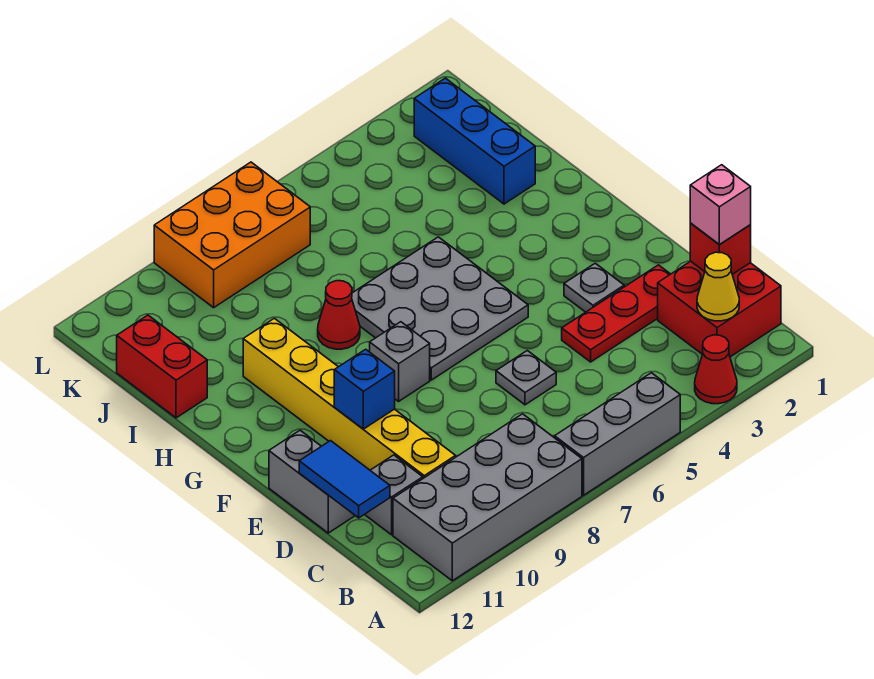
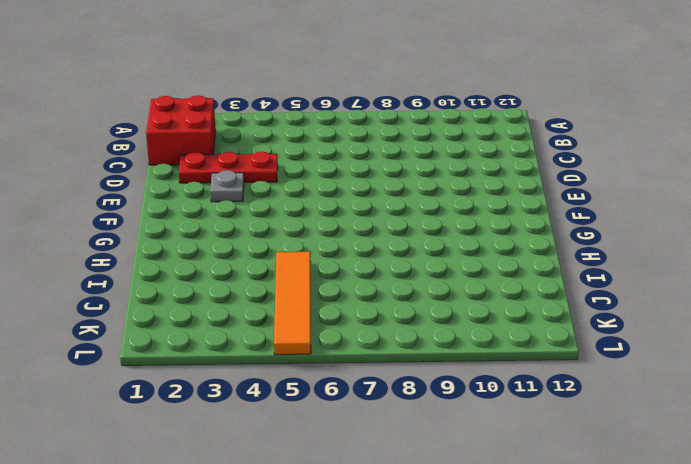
orange tile I5:L5 level 1 -> none
none -> red cone A3 level 1
none -> grey brick A5:A7 level 1
none -> grey brick A8:B11 level 1

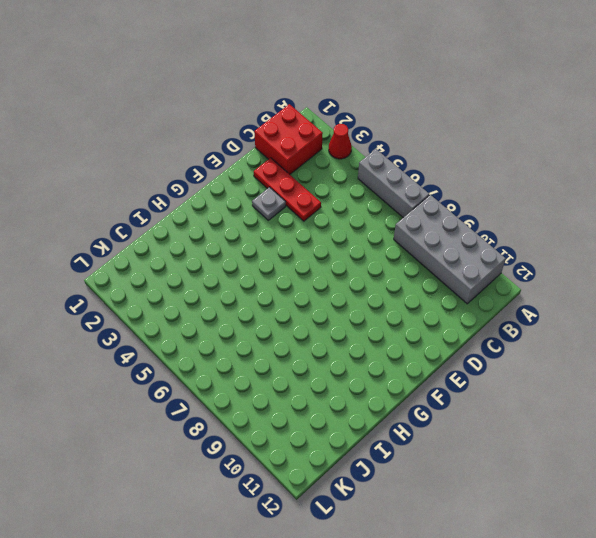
none -> yellow brick C10:H10 level 1
none -> grey brick C11 level 1
none -> grey plate D6 level 1

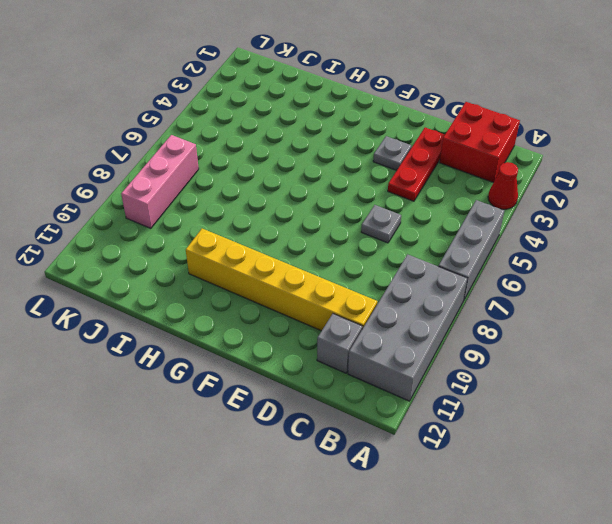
pink brick K7:K9 level 1 -> orange brick K7:L9 level 1
none -> grey brick D12:E12 level 1
none -> grey plate F5:H7 level 1
none -> grey brick F8 level 1

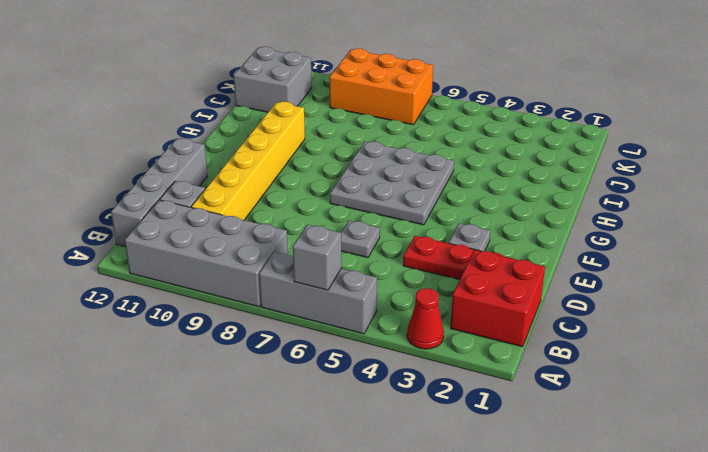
grey brick A6 level 2 -> grey brick F8 level 1
grey brick B12:E12 level 1 -> grey brick D12:E12 level 1
grey brick J11:K12 level 1 -> red brick I12:J12 level 1
none -> red cone H8 level 1
none -> blue brick I2:K2 level 1
none -> yellow cone B2 level 2

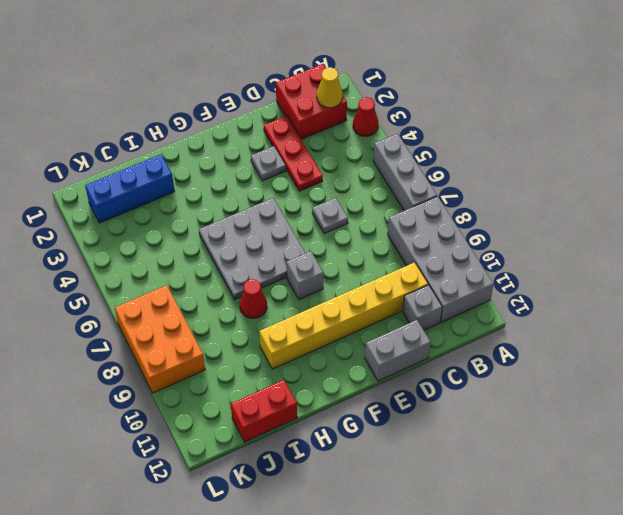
none -> red brick C1 level 2
none -> blue tile C12:D12 level 2
none -> blue brick E10 level 2

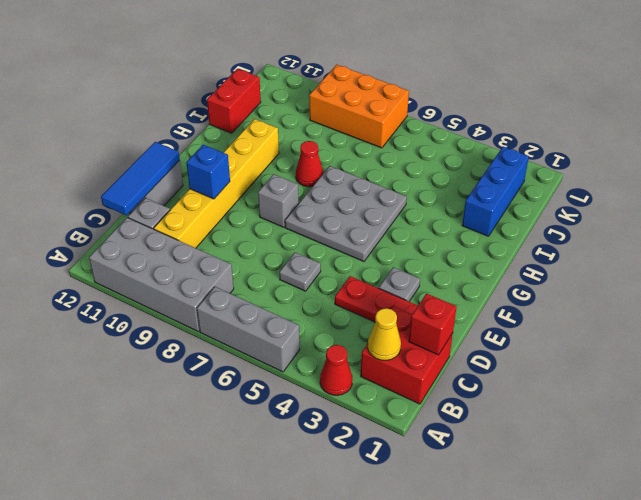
blue tile C12:E12 level 2 -> blue tile C12:D12 level 2
none -> pink brick C1 level 3

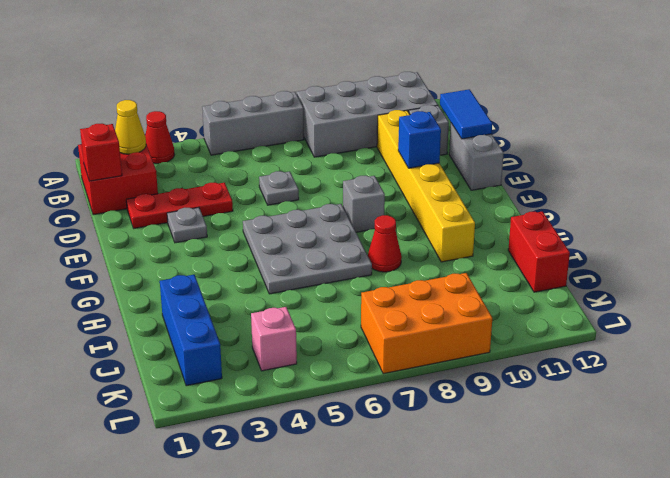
pink brick K4 level 1 -> pink brick C1 level 3

